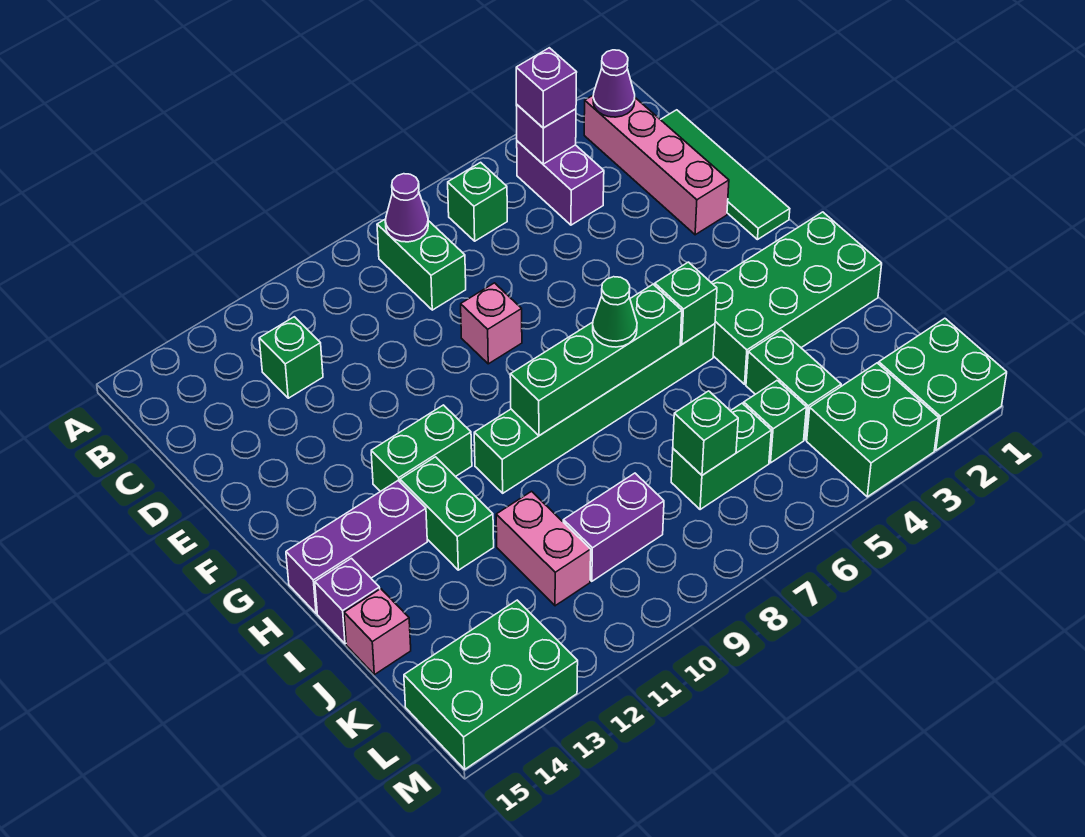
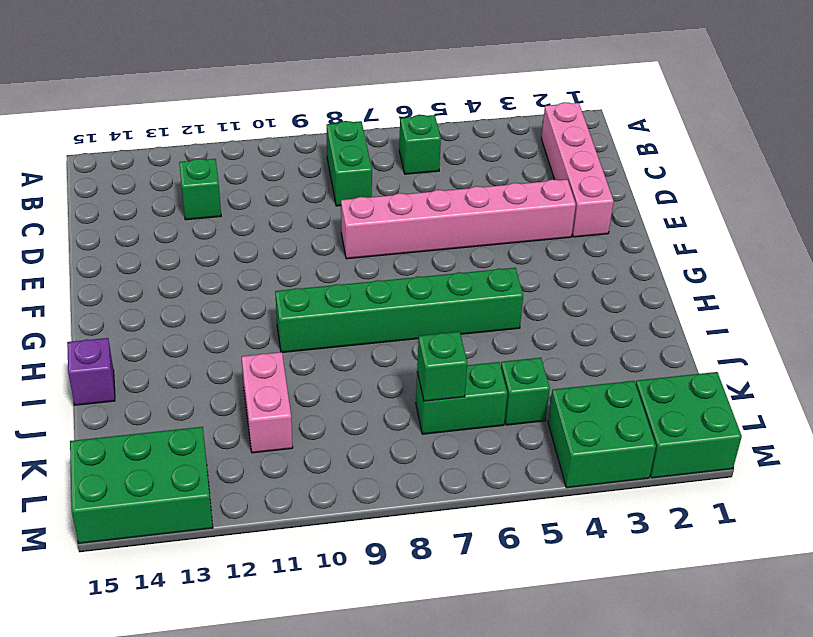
pink brick E3:E8 level 1 -> pink brick E8 level 1
none -> purple brick B4:C4 level 1
none -> green tile C1:F1 level 1
none -> green brick G11:G12 level 1
none -> green brick H1:I4 level 1

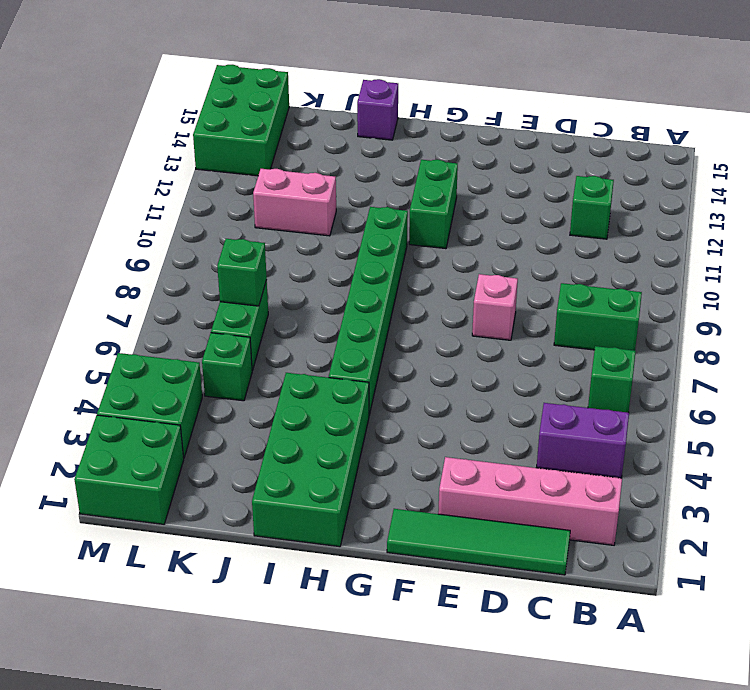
none -> green brick H12:I12 level 1
none -> purple brick H13:H15 level 1
none -> green brick J4:K4 level 1
none -> pink brick J15 level 1

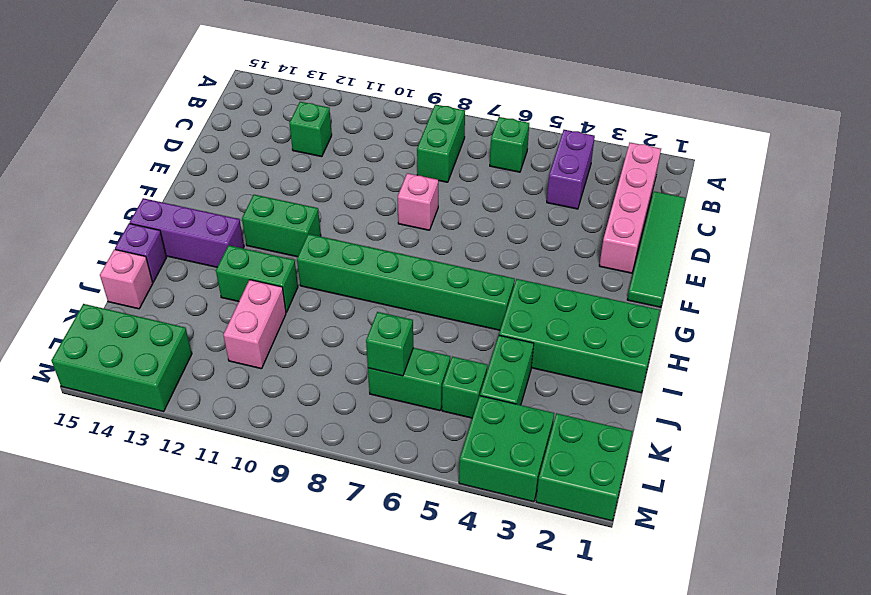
green brick I11:I12 level 1 -> green brick H12:I12 level 1
none -> purple brick K9:K10 level 1
none -> purple cone B2 level 2
none -> purple brick B4 level 2
none -> purple cone B8 level 2

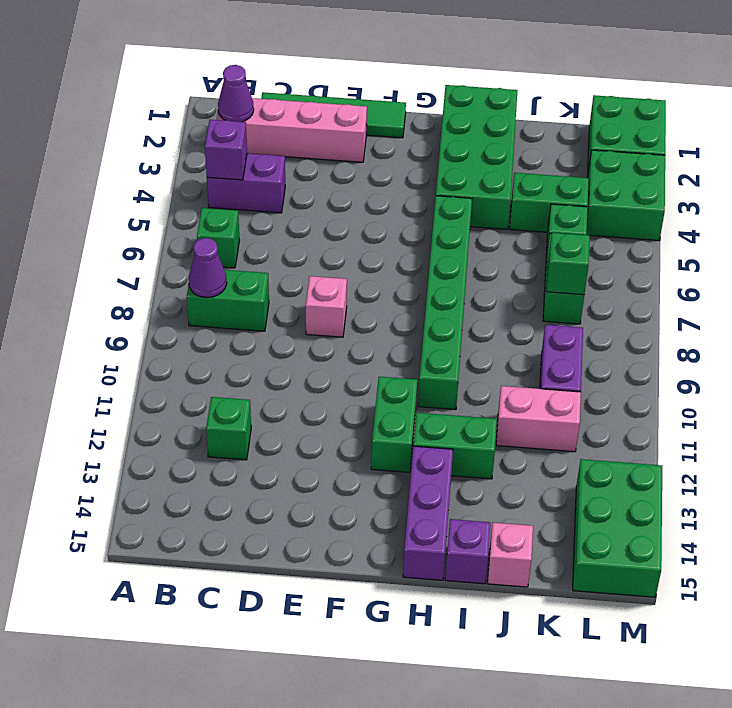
none -> green brick H5 level 2
none -> green brick H6:H9 level 2
none -> purple brick B4 level 3
none -> green cone H7 level 3

